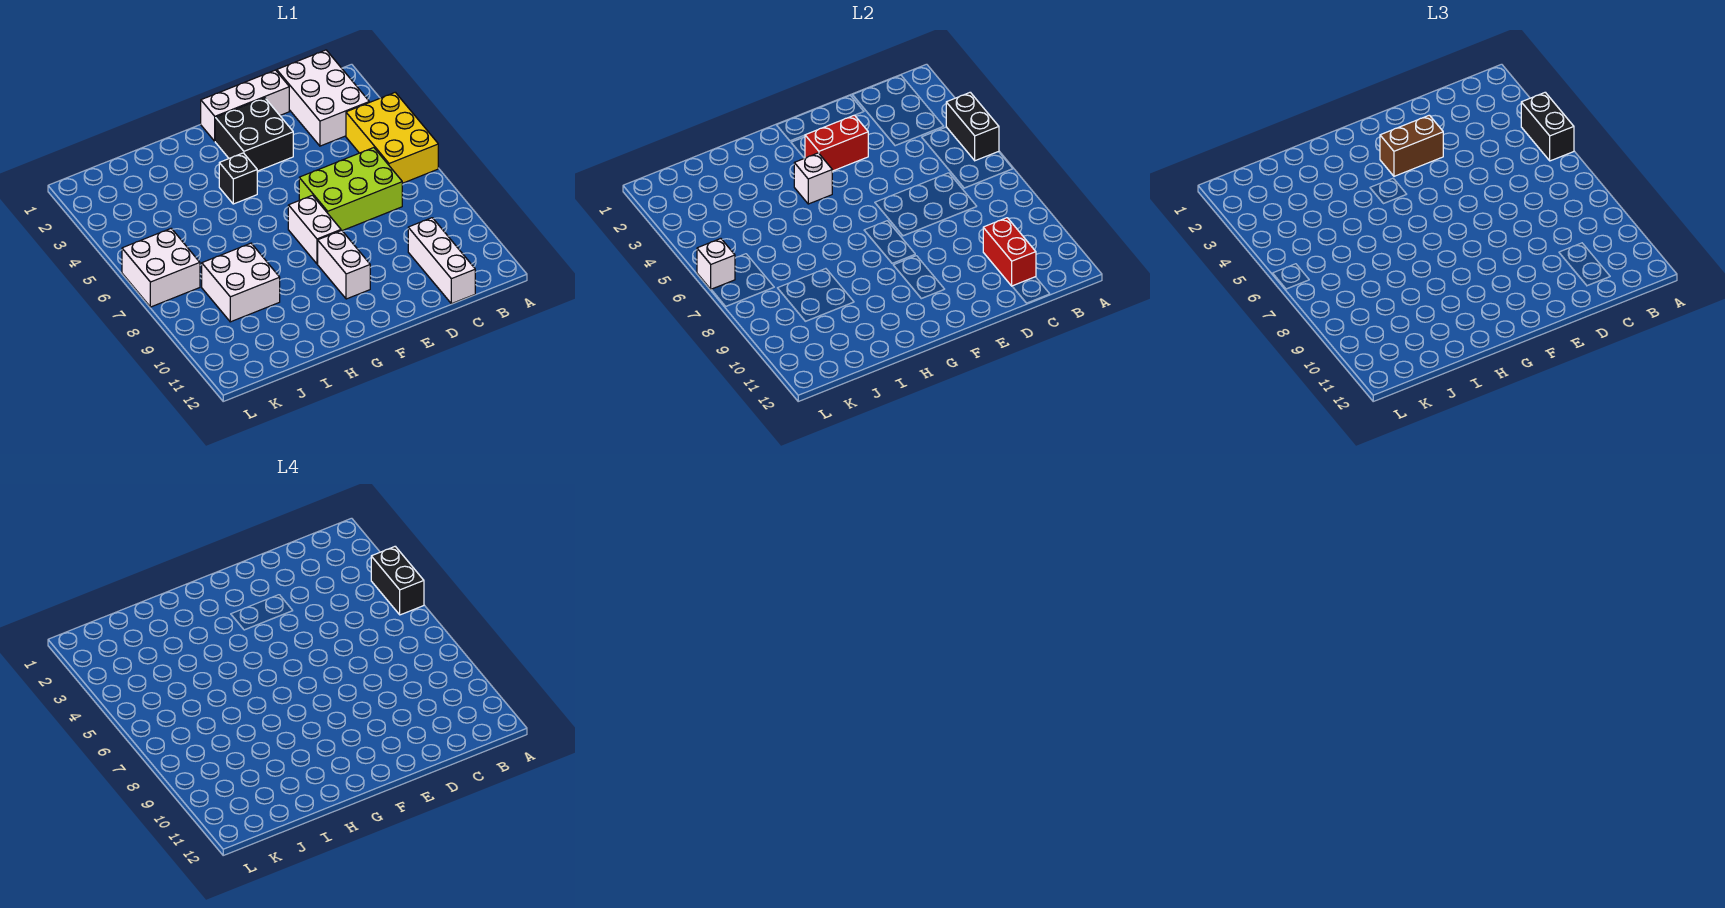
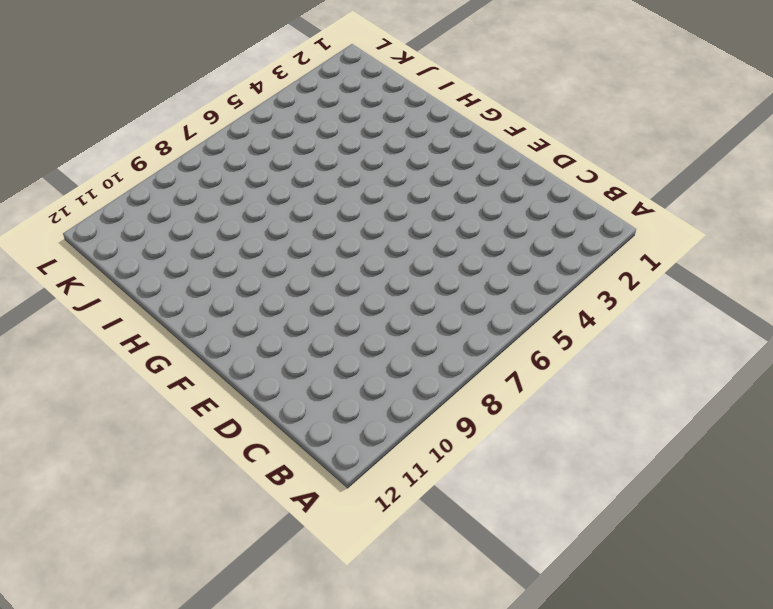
none -> yellow brick A4:B6 level 1
none -> white brick B1:C3 level 1
none -> lime brick C6:E7 level 1

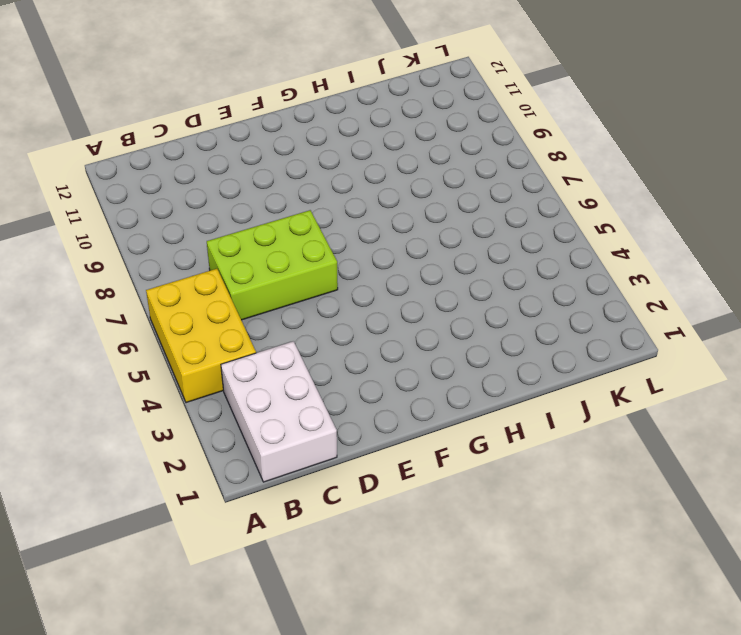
none -> white brick C10:C12 level 1
none -> white brick D1:F1 level 1
none -> black brick E2:F3 level 1

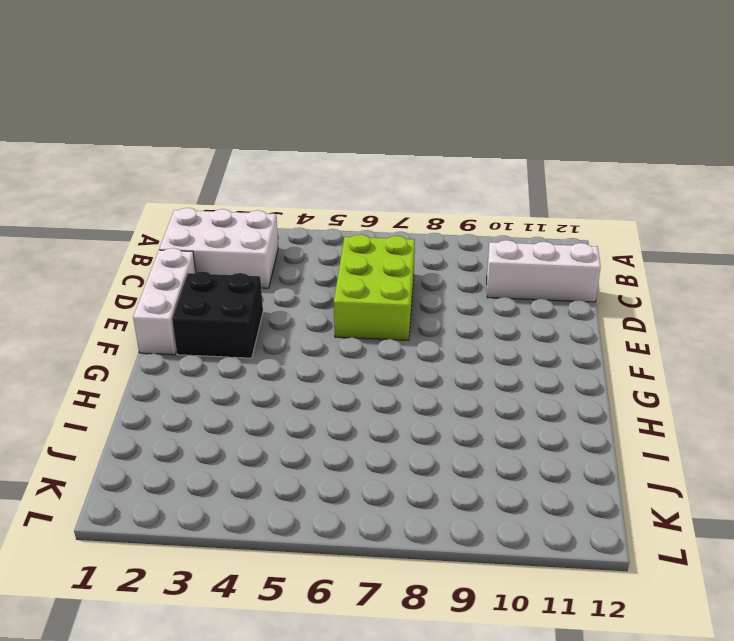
none -> yellow brick A4:B6 level 1
none -> white brick F7:F8 level 1
none -> white brick F9:F10 level 1

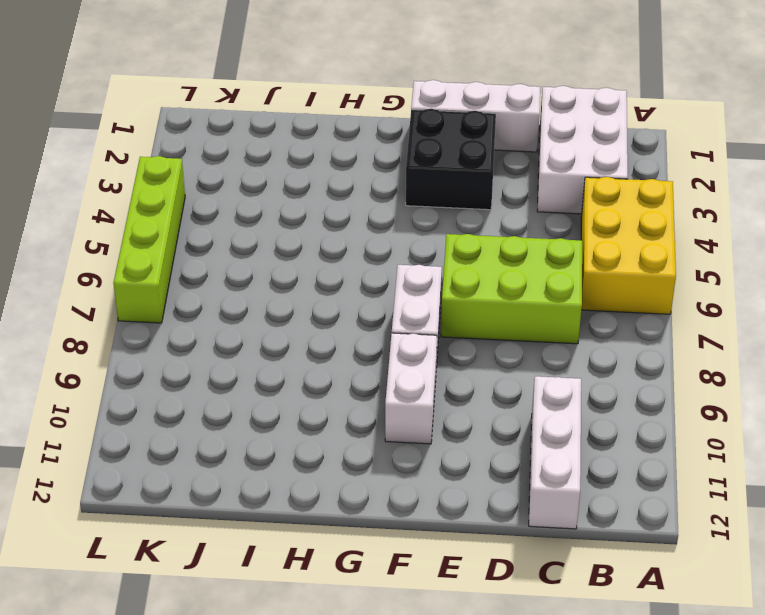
lime brick L4:L7 level 1 -> white brick K6:L7 level 1
none -> black brick G4 level 1
none -> white brick I8:J9 level 1
none -> black brick A4:A5 level 2

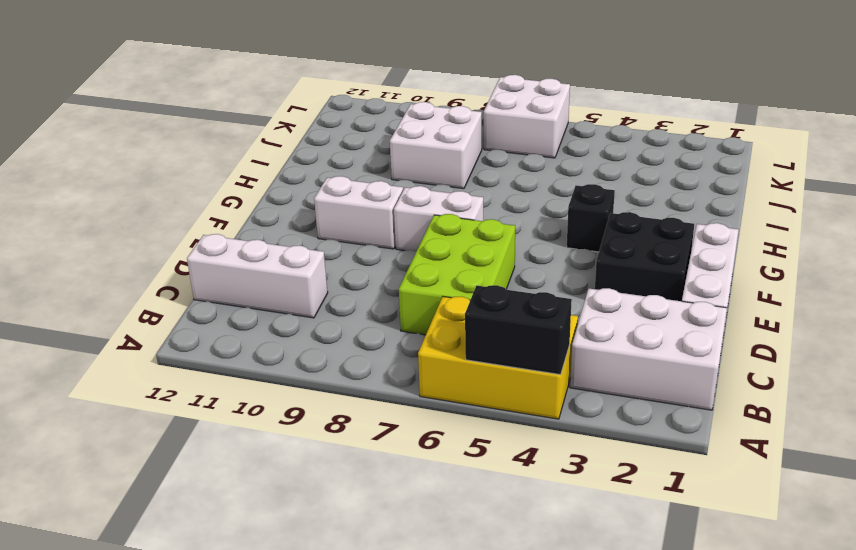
none -> red brick C10:C11 level 2
none -> red brick E3:F3 level 2
none -> white brick G4 level 2

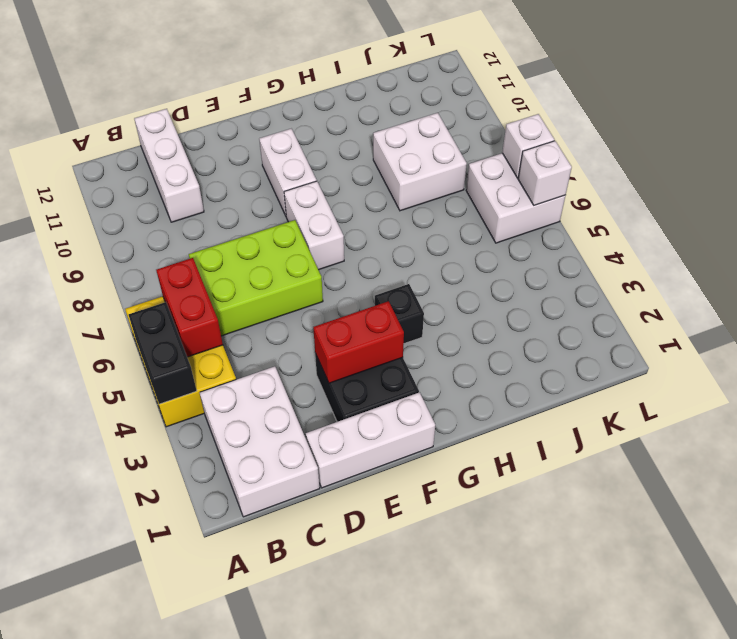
red brick B5:B6 level 2 -> red brick C10:C11 level 2
white brick L7 level 2 -> white brick G4 level 2
none -> black brick A4:A5 level 3
none -> brown brick E3:F3 level 3
none -> black brick A4:A5 level 4

